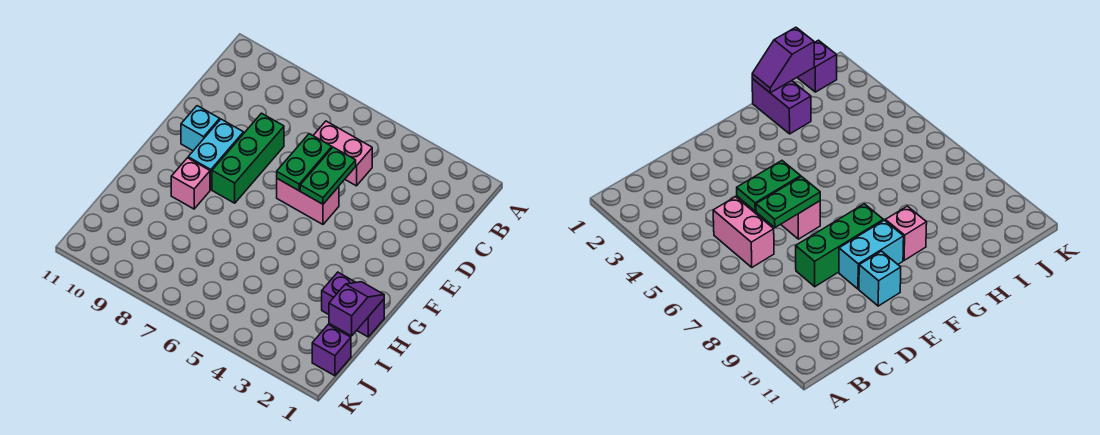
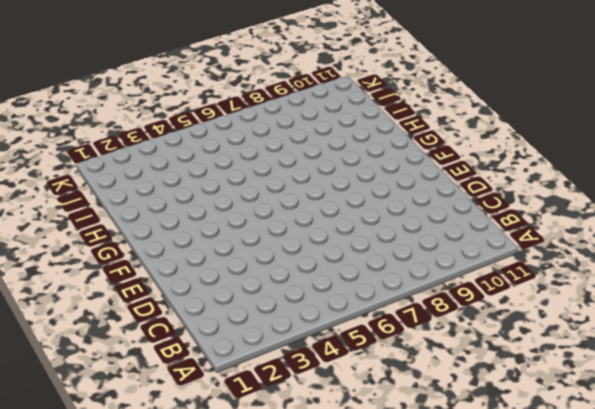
none -> pink brick C5:C6 level 1
none -> green brick D8:F8 level 1

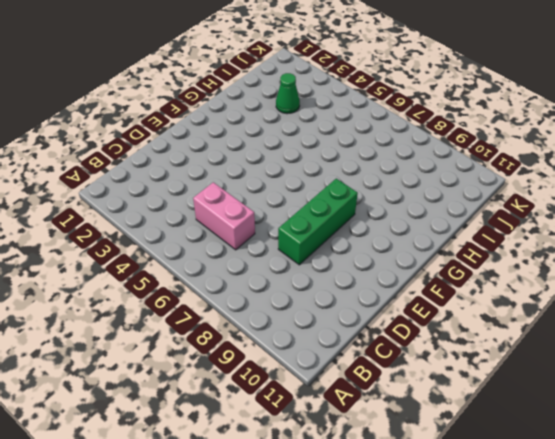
green cone I3 level 1 -> none
none -> pink brick E5:E6 level 1
none -> cyan brick E9:F9 level 1

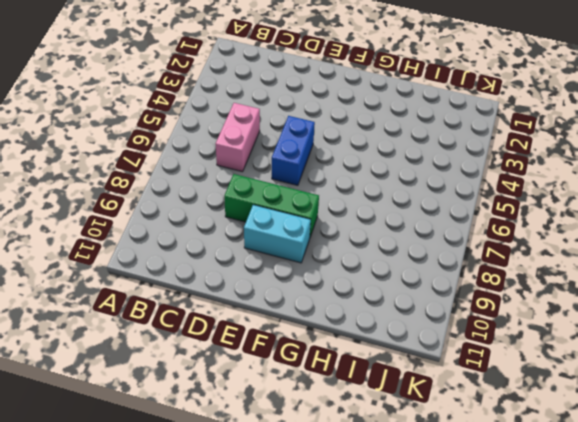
blue brick E5:E6 level 1 -> pink brick E5:E6 level 1
none -> cyan brick E10 level 1
none -> pink brick G9 level 1

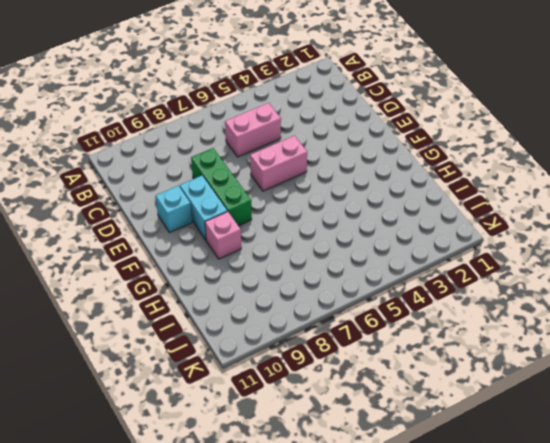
none -> purple brick H1:H2 level 1
none -> purple brick J1 level 1

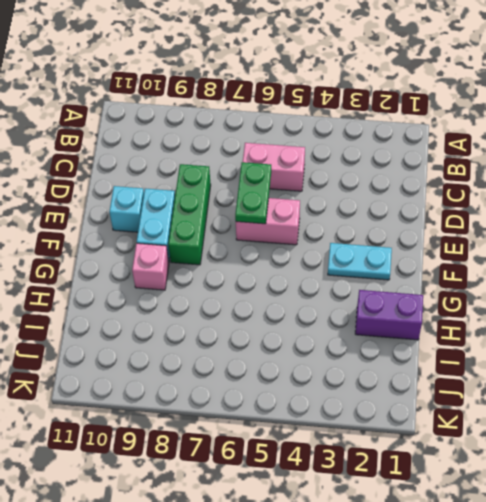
cyan plate F2:F3 level 1 -> none
none -> purple brick J1 level 1
none -> green plate D5:E5 level 2

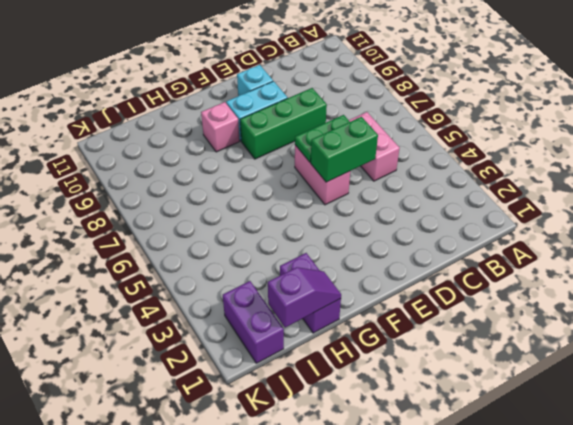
green brick D5:E5 level 2 -> green plate D5:E5 level 2
purple brick J1:J2 level 1 -> purple brick J1 level 1

